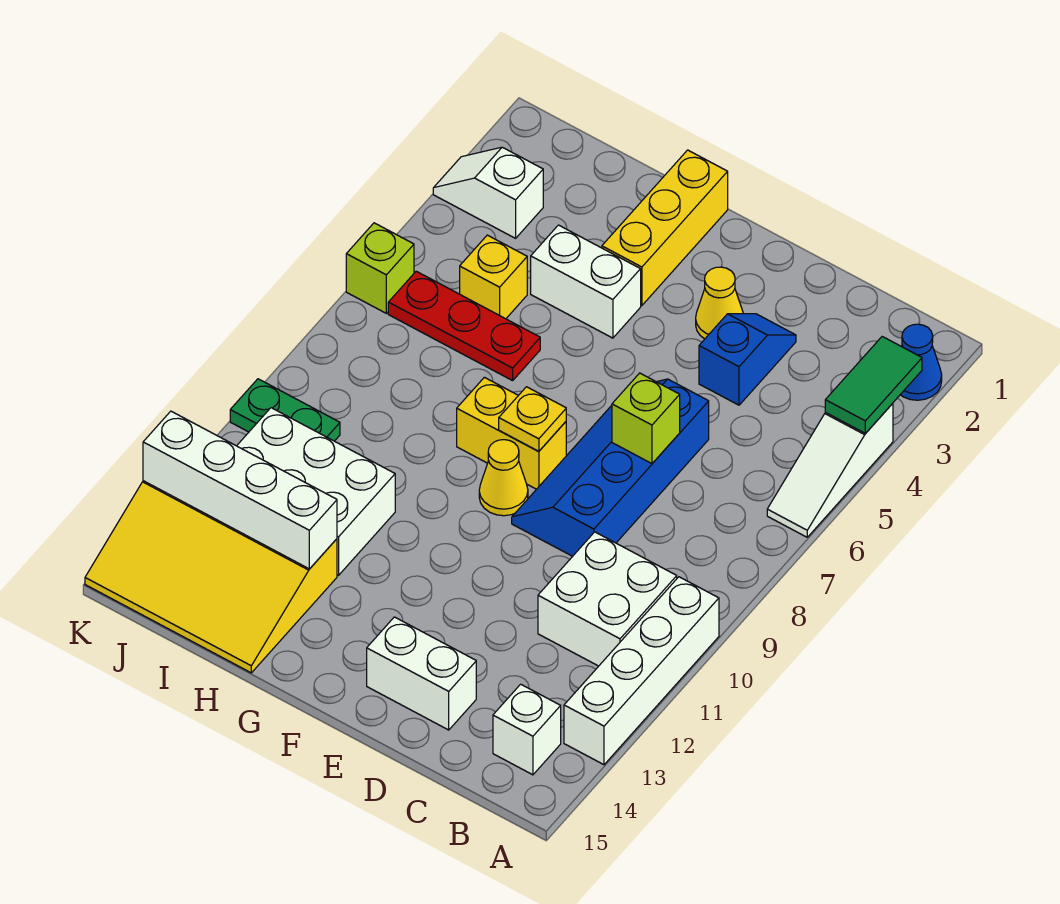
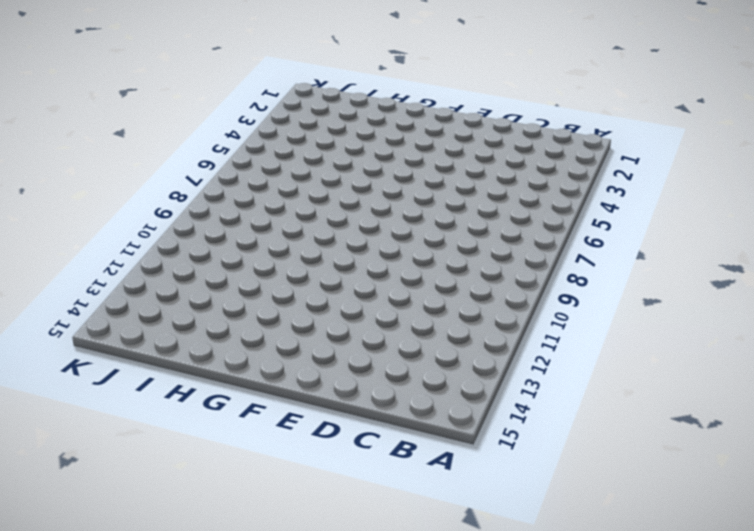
none -> blue cone A2 level 1
none -> white slope A4:A6 level 1 top 4
none -> white brick A10:A13 level 1

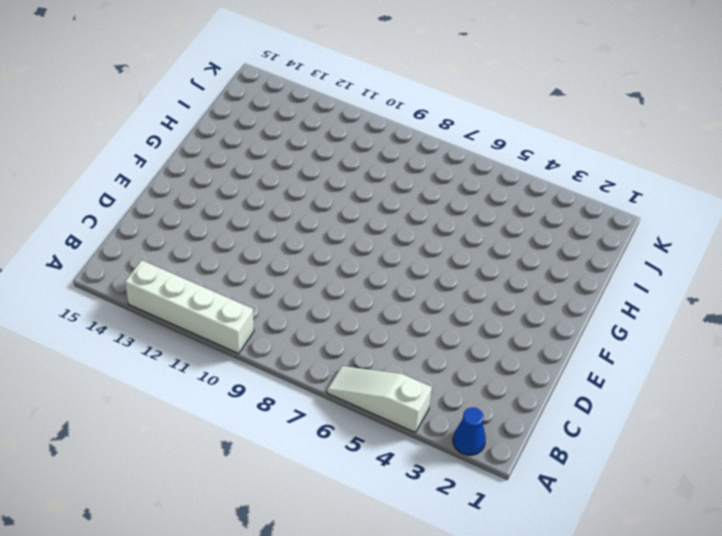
none -> white brick B10:C11 level 1
none -> white brick B14 level 1
none -> blue slope D3:D4 level 1 top 4

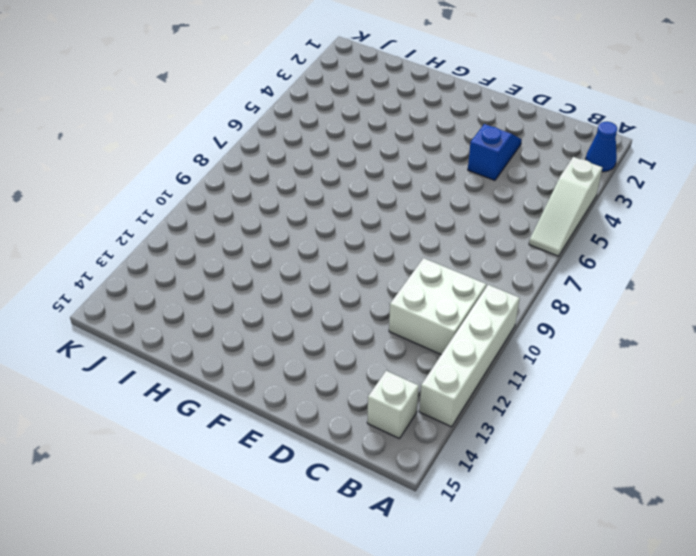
none -> blue slope D6:E9 level 1 top D
none -> white brick D14:E14 level 1
none -> yellow cone E3 level 1

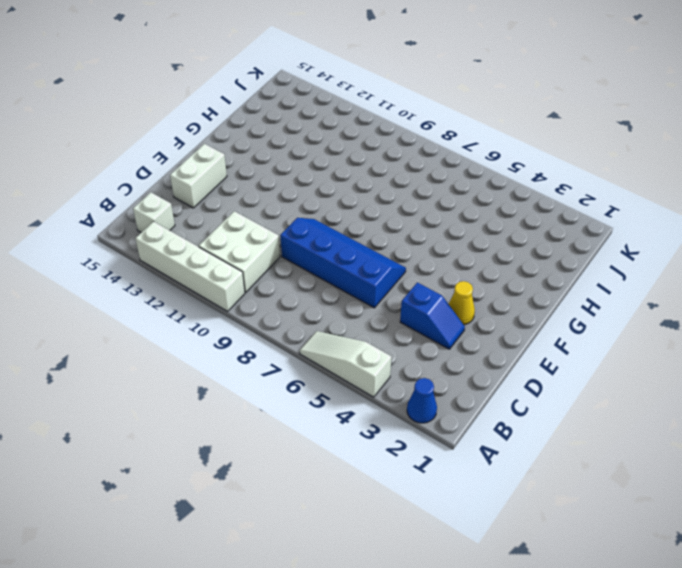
none -> yellow brick F8:G8 level 1
none -> yellow cone F9 level 1
none -> yellow brick G1:G3 level 1

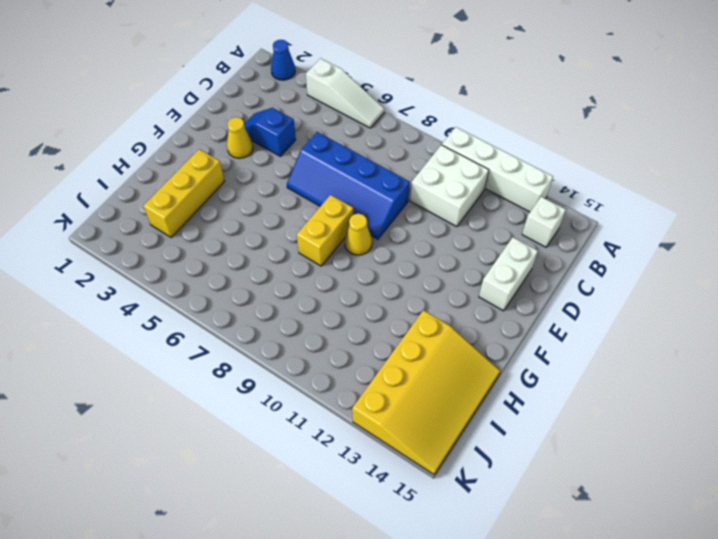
yellow brick G3:I3 level 1 -> yellow brick G1:G3 level 1
none -> white brick G4:H4 level 1
none -> red plate H6:J6 level 1
none -> white brick H11:J12 level 1

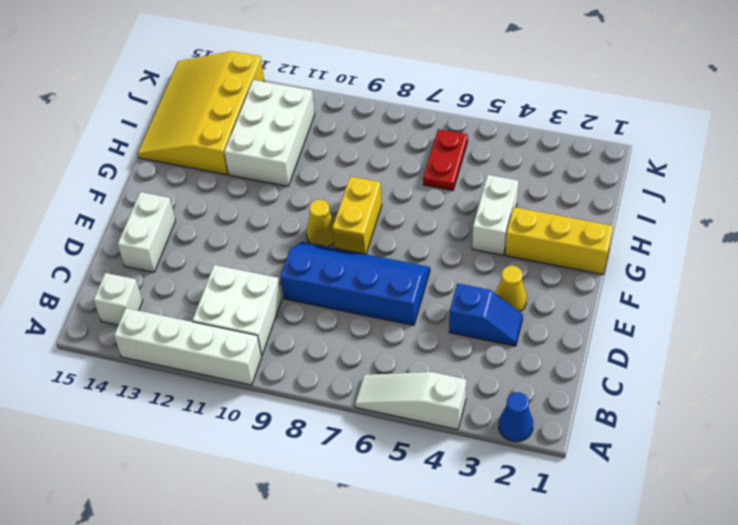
red plate I6:J6 level 1 -> red plate H6:J6 level 1
none -> yellow brick I5 level 1
none -> white slope J3:K3 level 1 top J
none -> green plate J10:K10 level 1

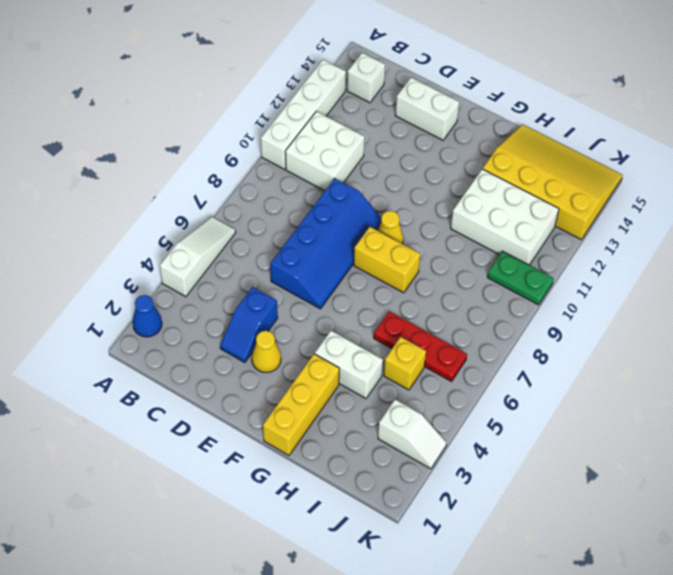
none -> lime brick K6 level 1
none -> green tile A3:A4 level 2
none -> lime brick D7 level 2

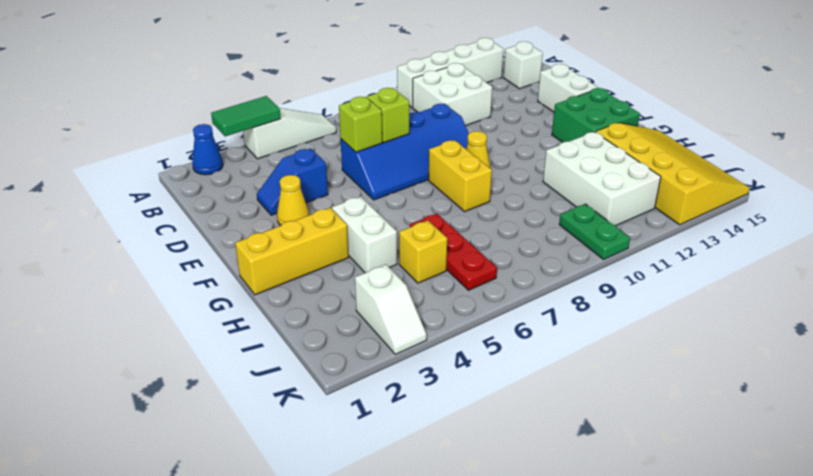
lime brick D6 level 2 -> lime brick K6 level 1
green brick F13:G14 level 1 -> none
none -> yellow plate F8 level 2
none -> white brick H13:K13 level 2

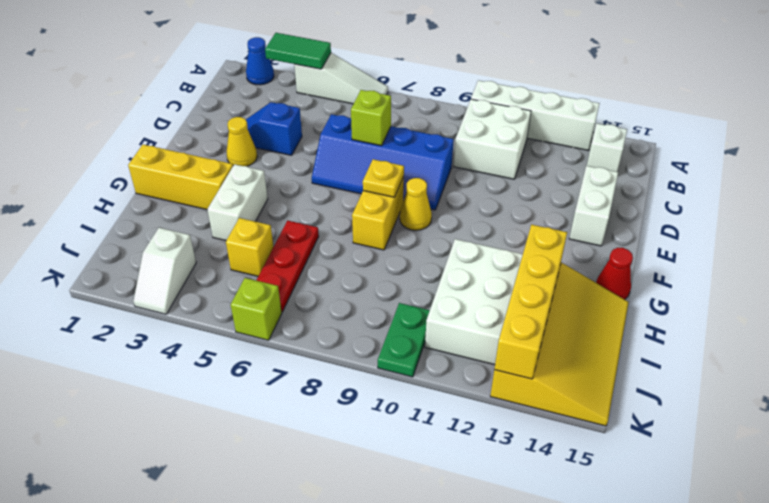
red cone G15 level 1 -> none
yellow brick H13:K13 level 2 -> white brick H13:K13 level 2

